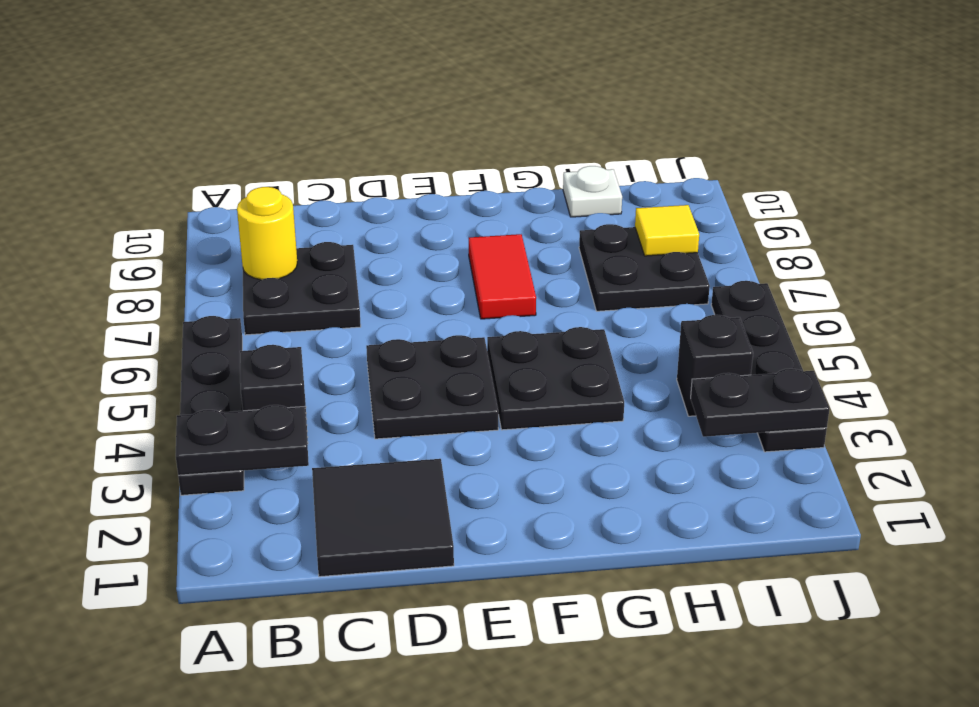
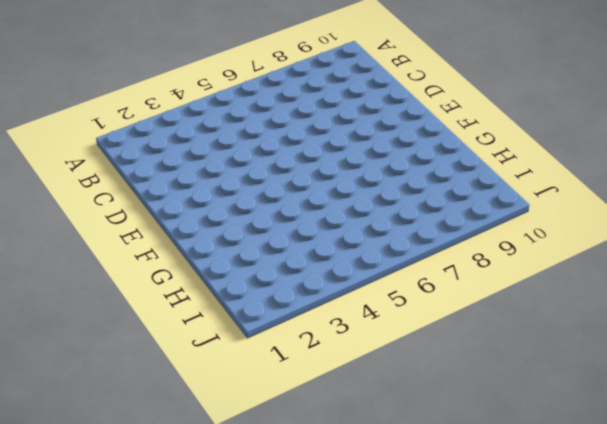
none -> black plate A3:A6 level 1
none -> black brick B4 level 1
none -> black plate B7:C8 level 1

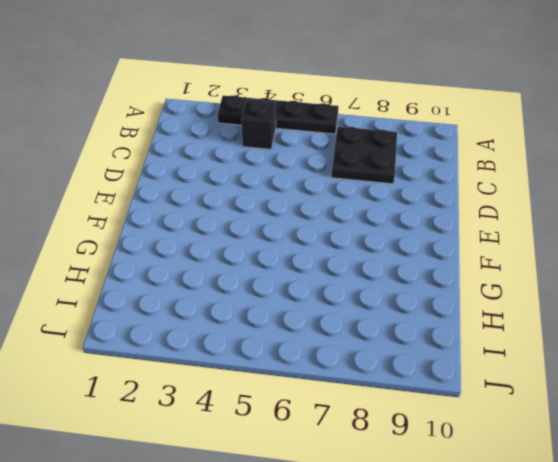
none -> black tile C1:D2 level 1
none -> black plate D4:E5 level 1
none -> black plate F4:G5 level 1

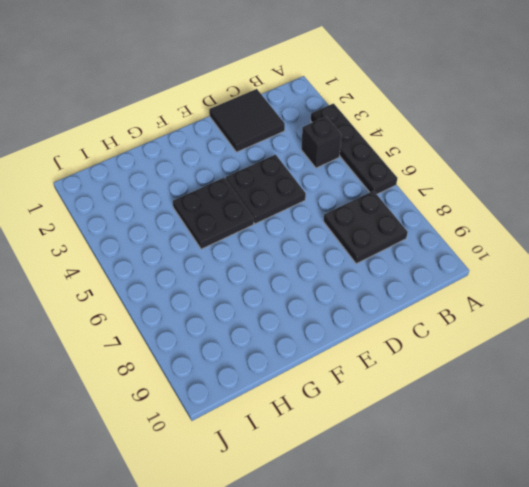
none -> red tile F7:F8 level 1
none -> black plate H7:I8 level 1
none -> white plate H10 level 1

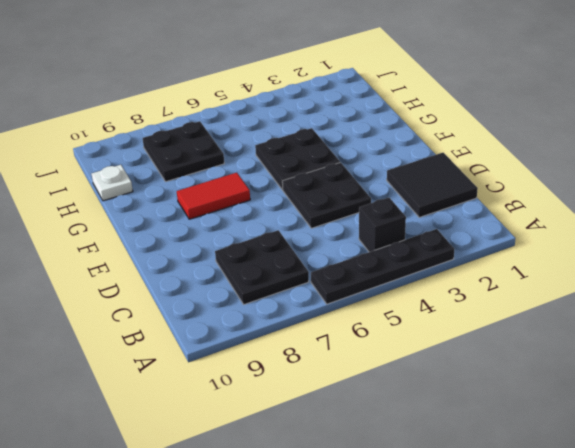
none -> black brick I4 level 1
none -> black plate J3:J6 level 1
none -> black plate A3:B3 level 2

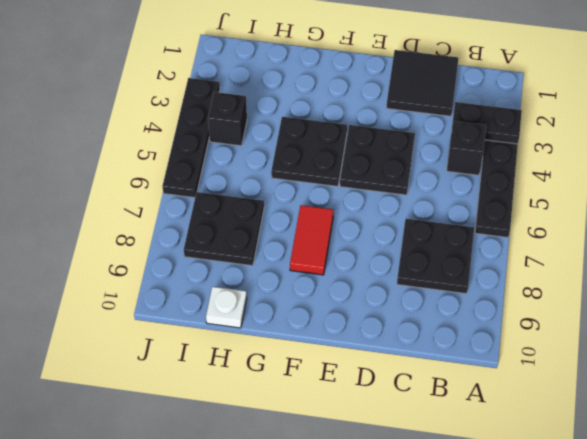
none -> yellow round brick B8 level 2
none -> black plate I3:J3 level 2
none -> yellow tile I8 level 2

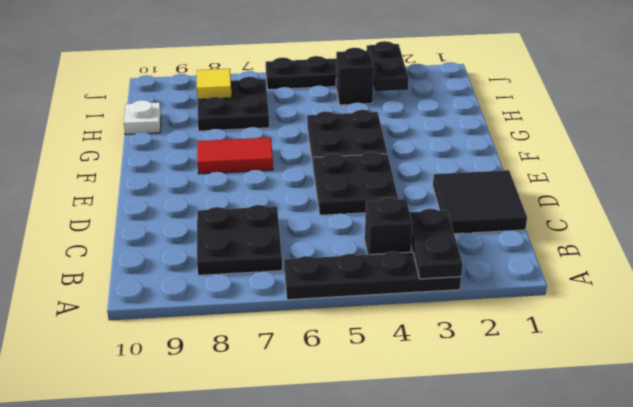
none -> yellow round brick B8 level 2

